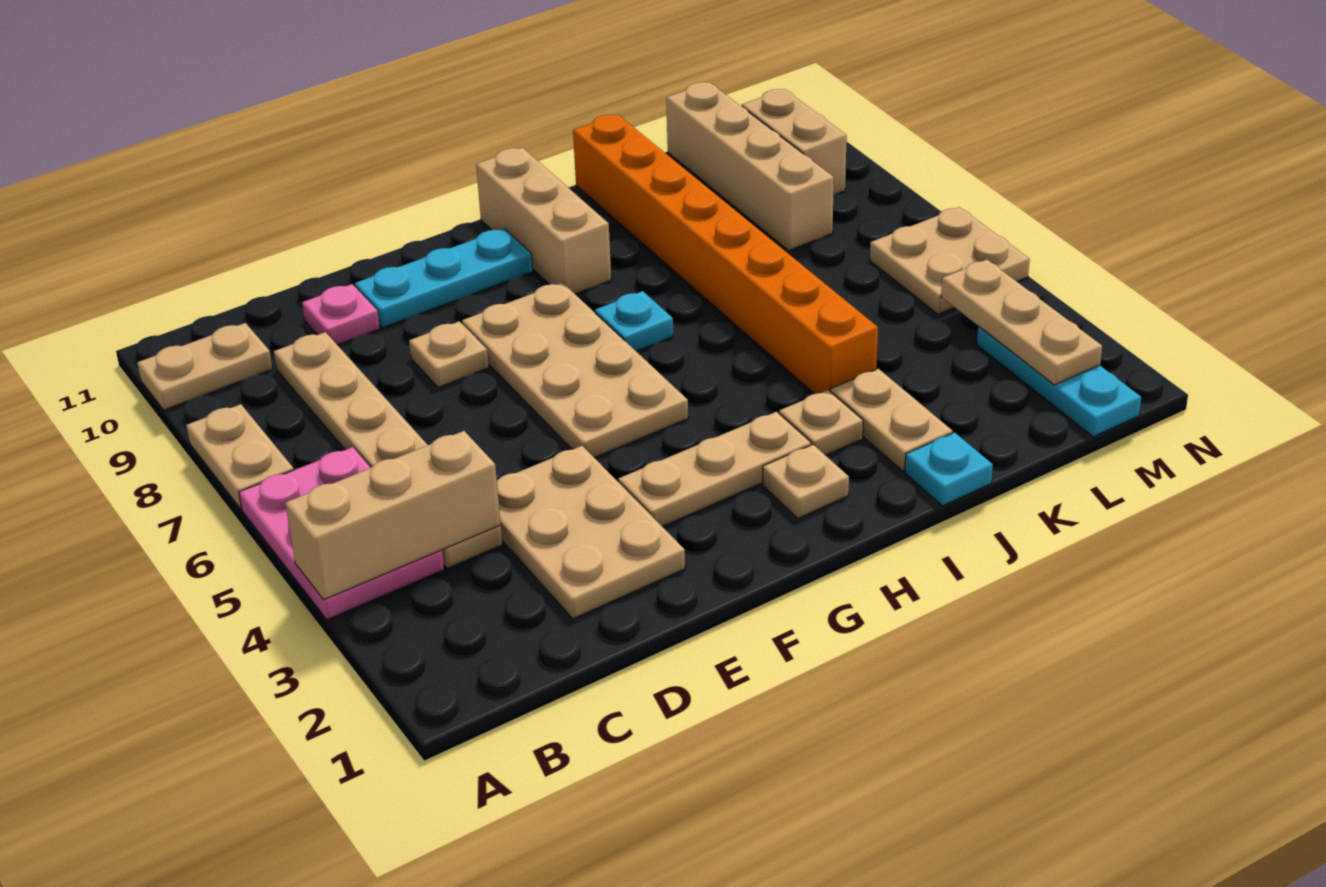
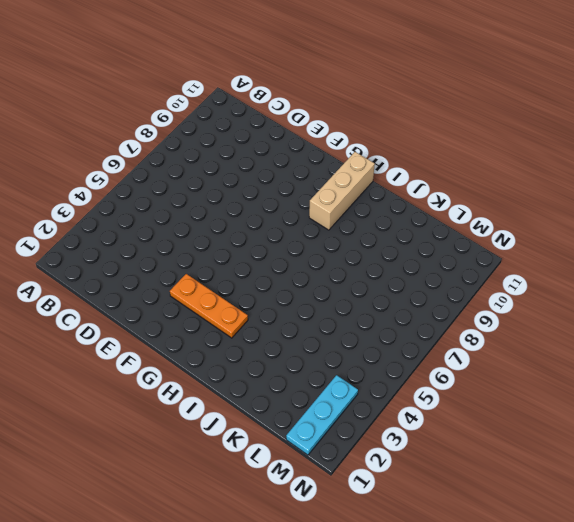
orange plate F3:H3 level 1 -> tan plate F3:H3 level 1
none -> pink plate A4:B6 level 1
none -> tan plate A7:A8 level 1
none -> tan plate A10:B10 level 1

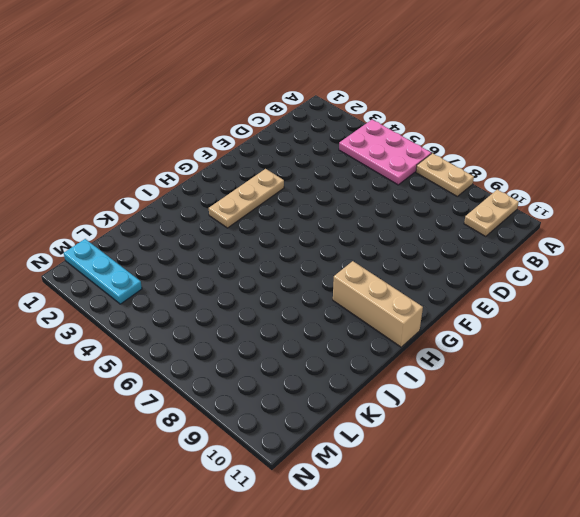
none -> tan plate C4:C9 level 1
none -> tan plate D2:E4 level 1
none -> pink plate D10 level 1

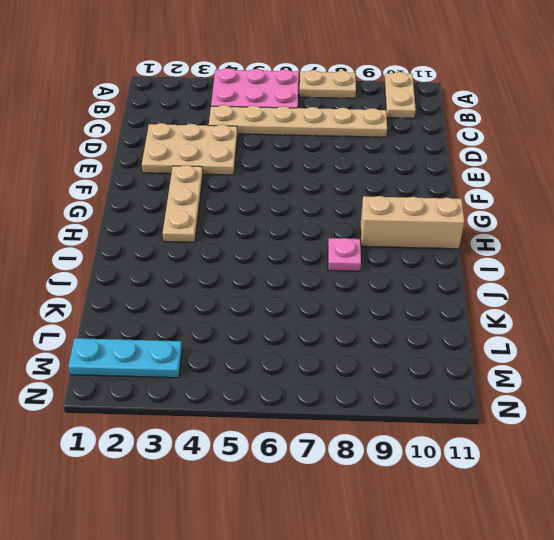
pink plate I8 level 1 -> pink plate D10 level 1
none -> tan plate E8 level 1
none -> cyan plate E10:G10 level 1
none -> tan plate F5:G8 level 1

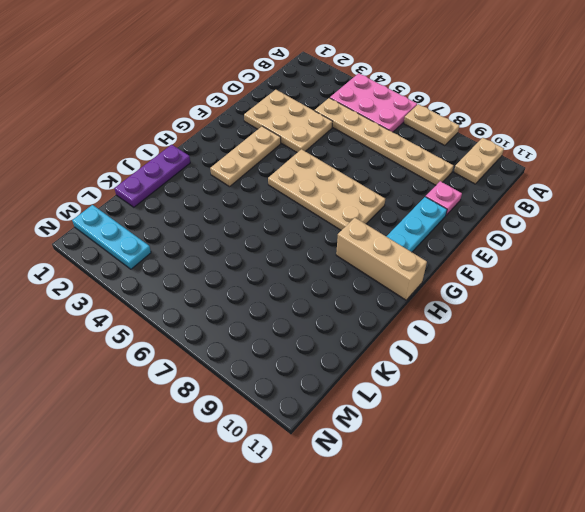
purple plate I1:K1 level 1 -> cyan plate J1 level 1
none -> tan plate E8 level 1
none -> tan plate H2 level 1
none -> cyan plate H7 level 1

